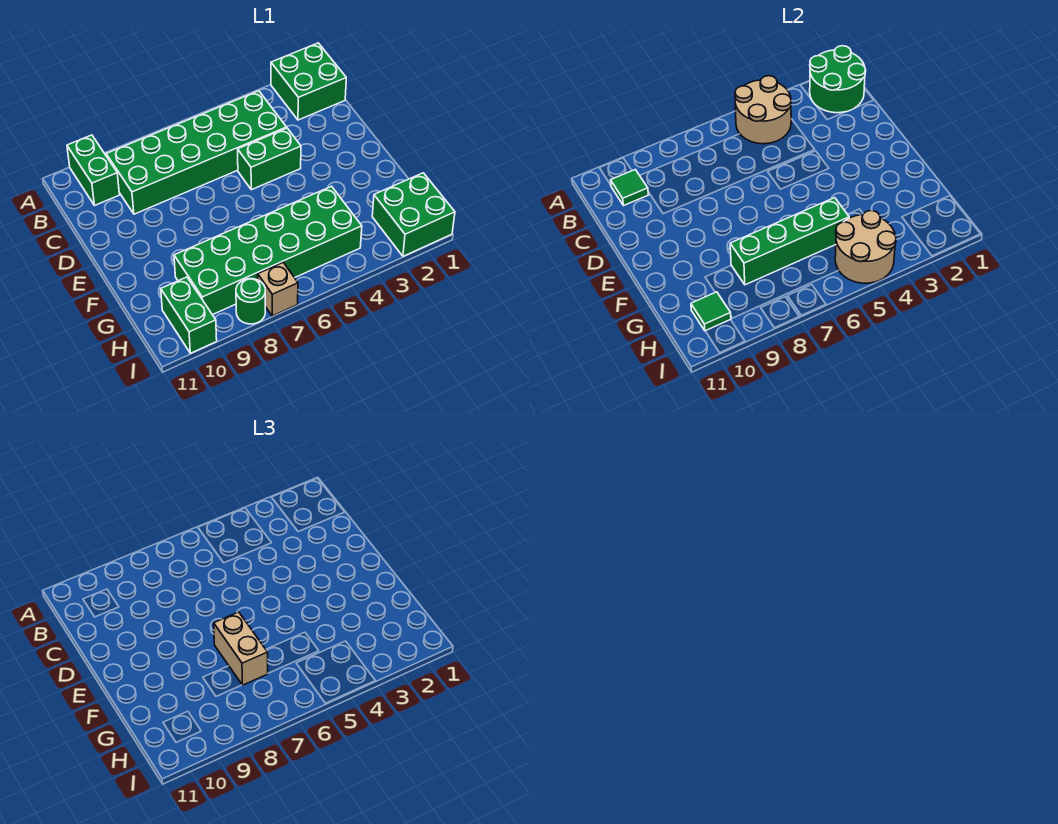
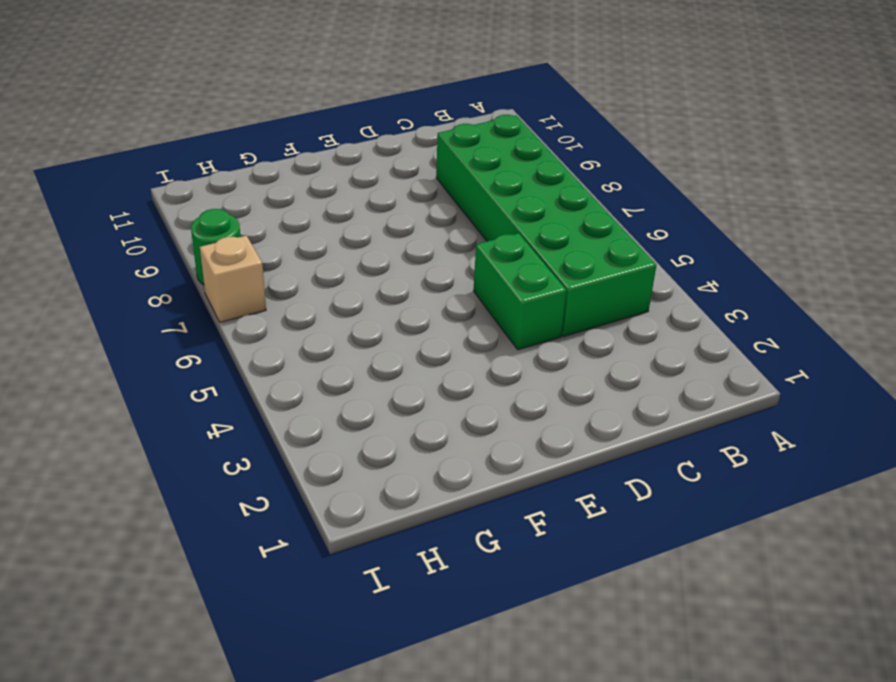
none -> green brick A1:B2 level 1
none -> green brick A10:B10 level 1
none -> green brick G4:H9 level 1

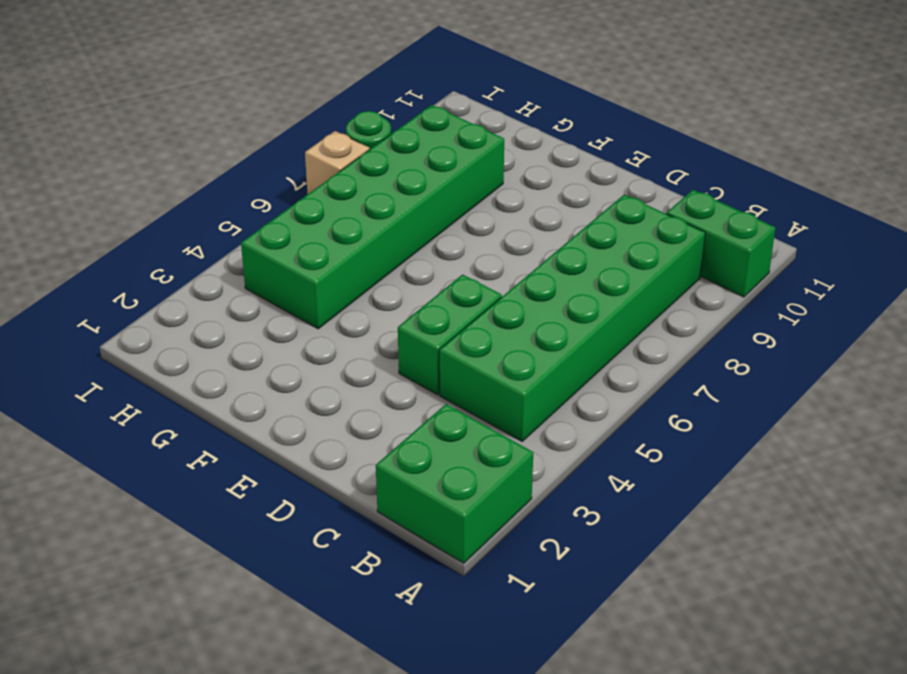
none -> green brick H1:I2 level 1
none -> green brick H10:I10 level 1
none -> green round brick A1:B2 level 2

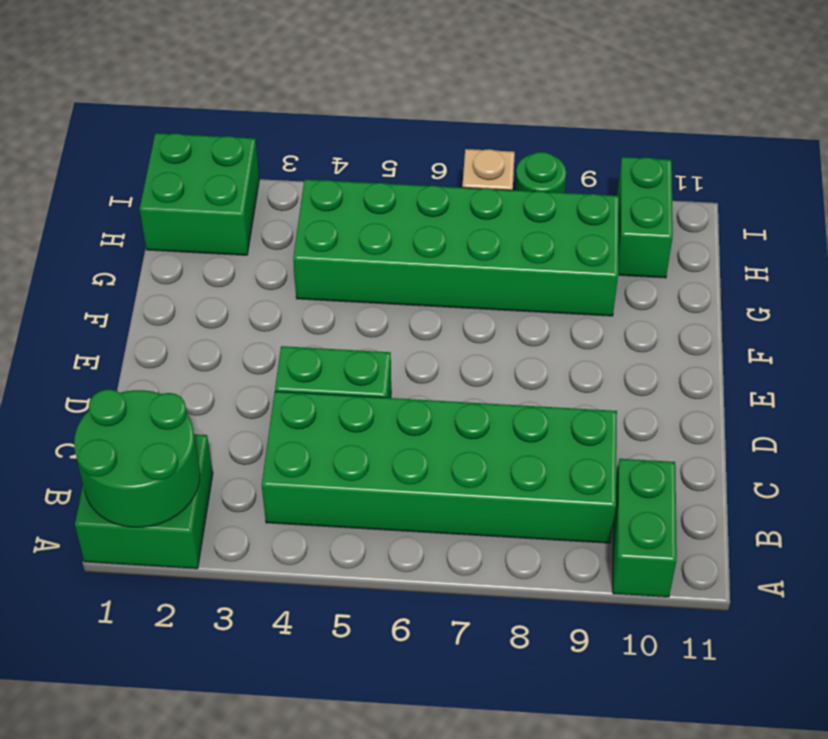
none -> tan round brick A4:B5 level 2
none -> green tile B10 level 2
none -> green brick G5:G8 level 2

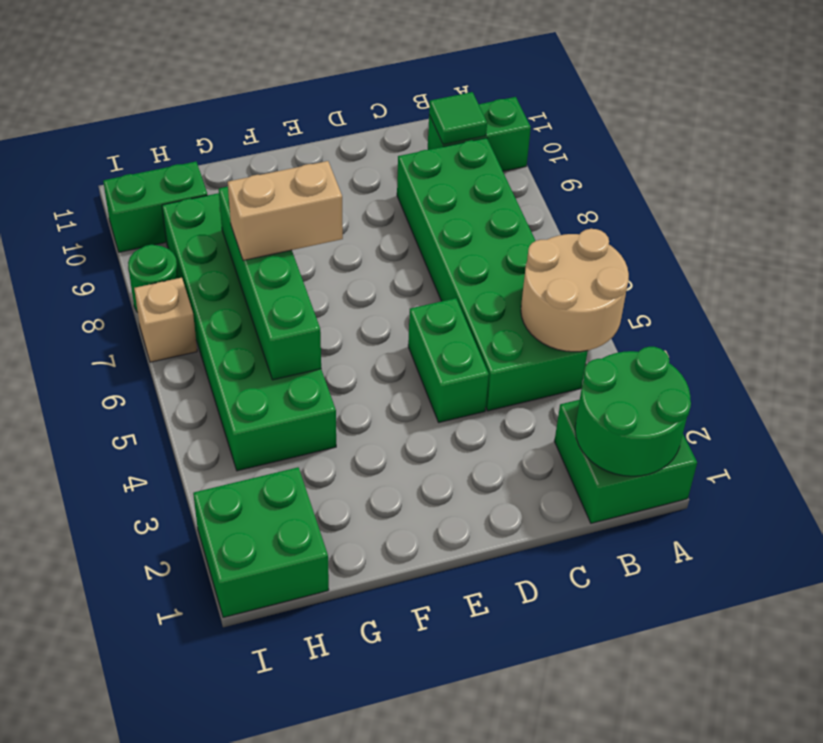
none -> tan round brick H4:I5 level 2
none -> green tile H10 level 2

